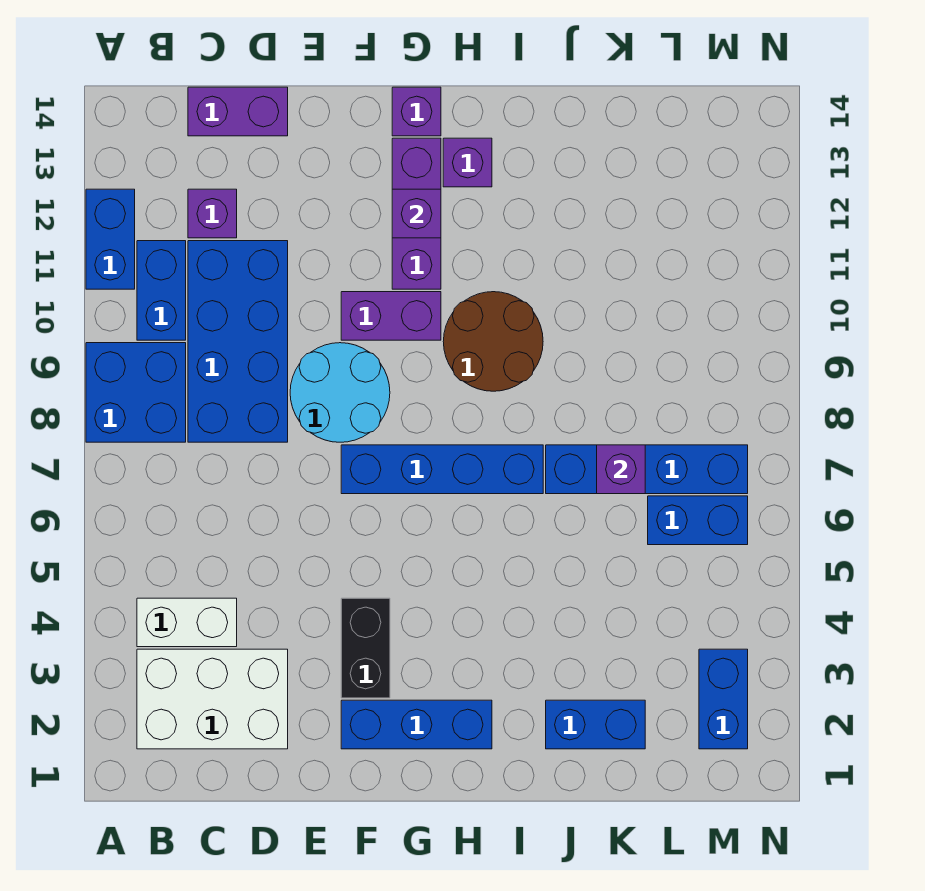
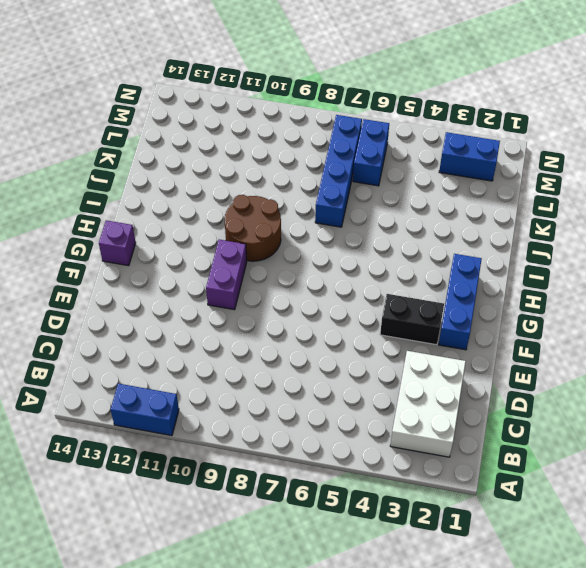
none -> blue brick A8:B9 level 1
none -> white brick B4:C4 level 1
none -> blue brick B10:B11 level 1

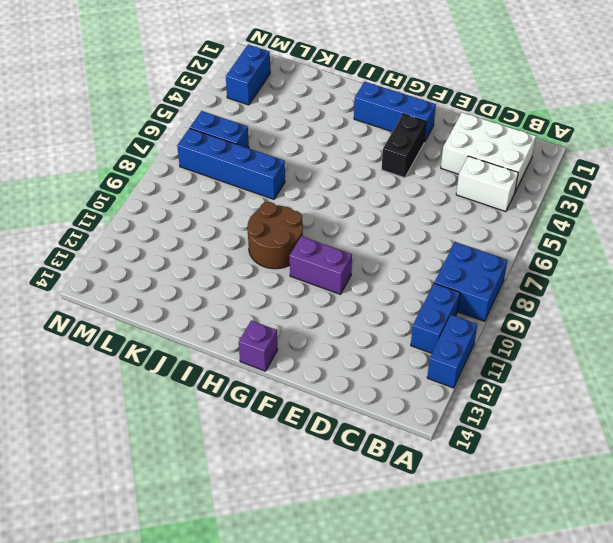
none -> blue brick C8:D11 level 1
none -> purple brick C12 level 1
none -> purple brick C14:D14 level 1

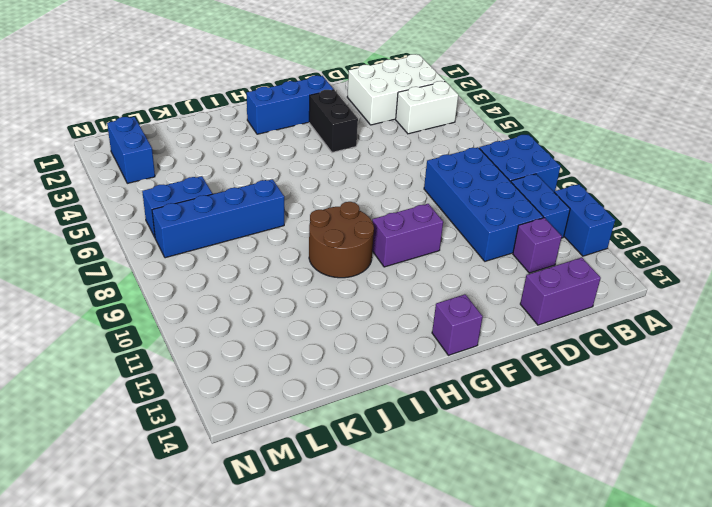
none -> cyan round brick E8:F9 level 1
none -> blue brick F7:I7 level 1
none -> purple brick G11:G13 level 1

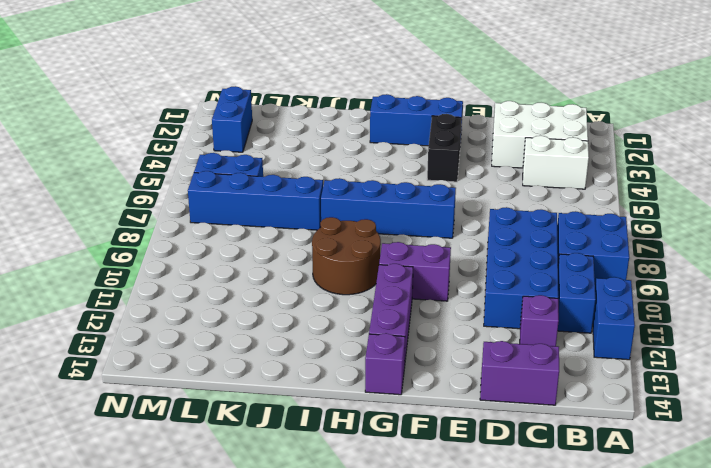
none -> cyan round brick E8:F9 level 1
none -> purple brick H13 level 1
none -> blue brick J2:K2 level 1

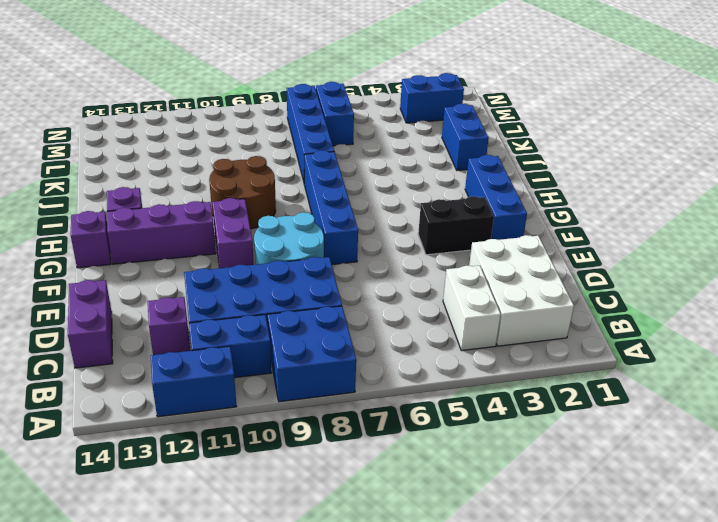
none -> purple brick G12 level 2
none -> purple brick K7 level 2

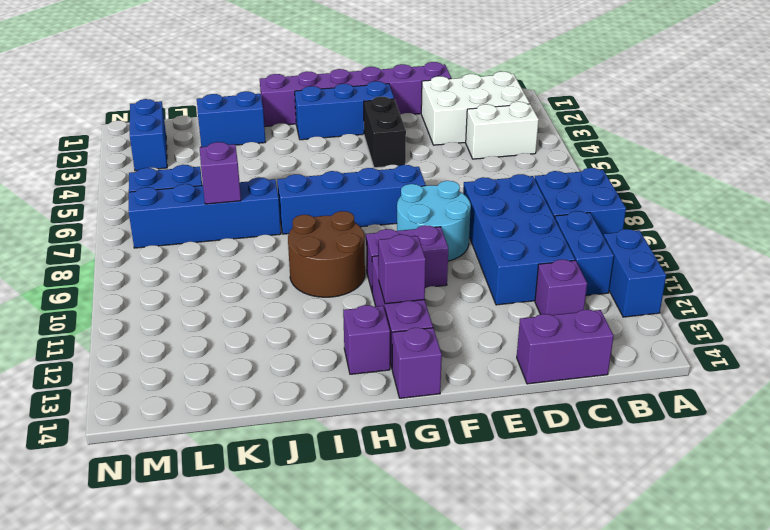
purple brick D1:I1 level 1 -> none

